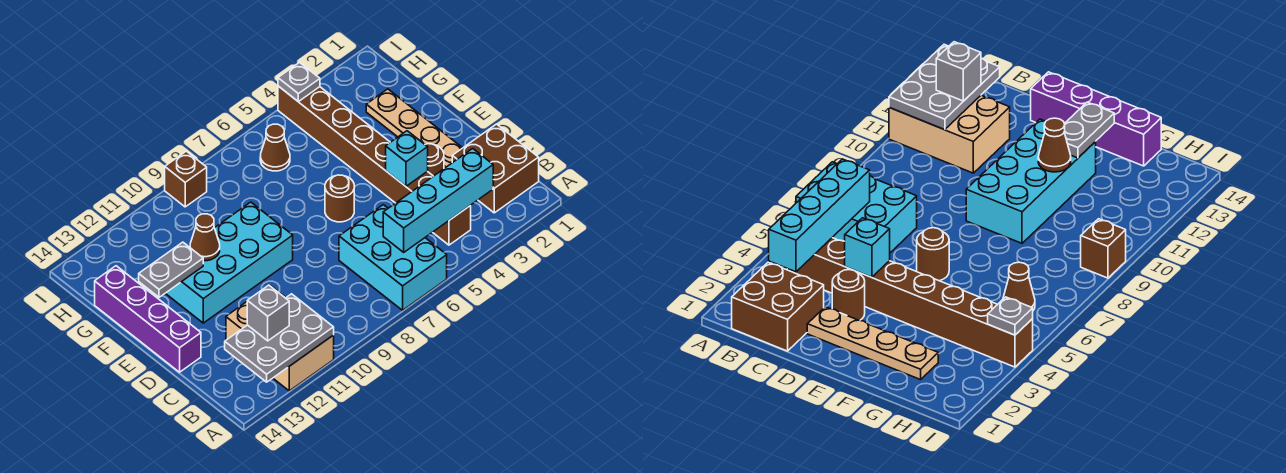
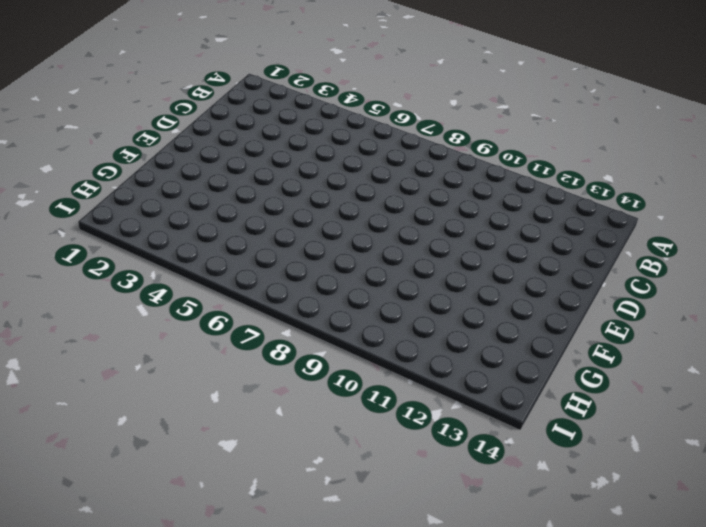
none -> cyan brick A6:C7 level 1
none -> tan brick A11:C12 level 1
none -> brown brick B1:C2 level 1

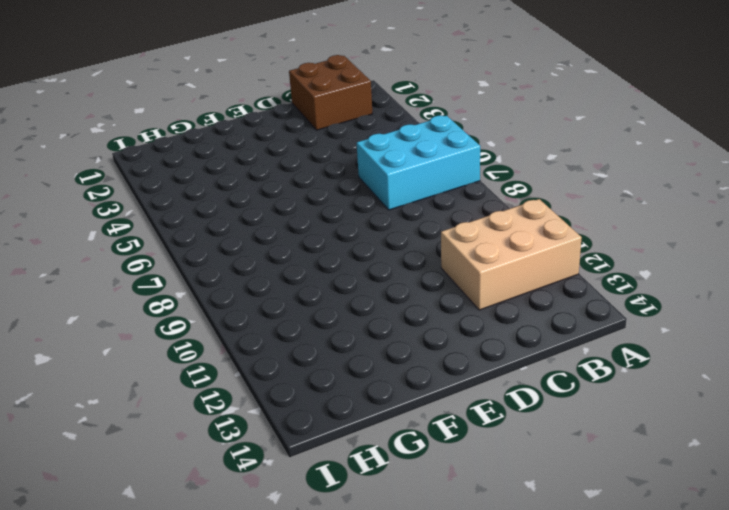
none -> brown brick B4:I4 level 1
none -> tan plate D2:G2 level 1
none -> brown round brick D3 level 1

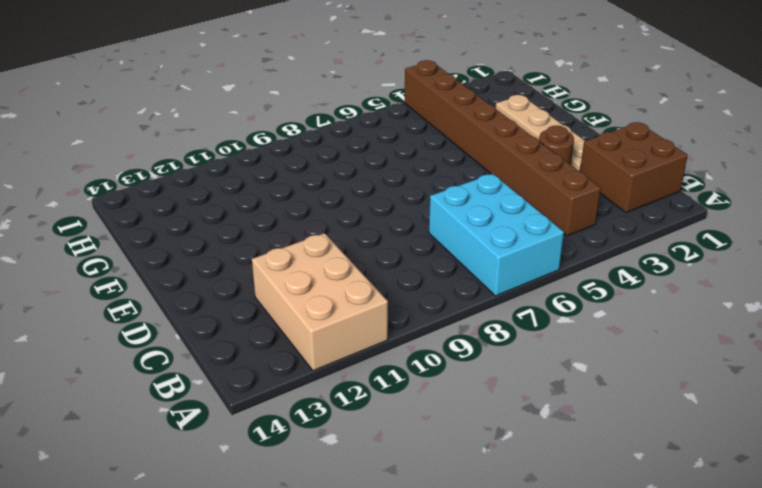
none -> purple brick D14:G14 level 1
none -> brown round brick E6 level 1
none -> cyan brick E9:F12 level 1

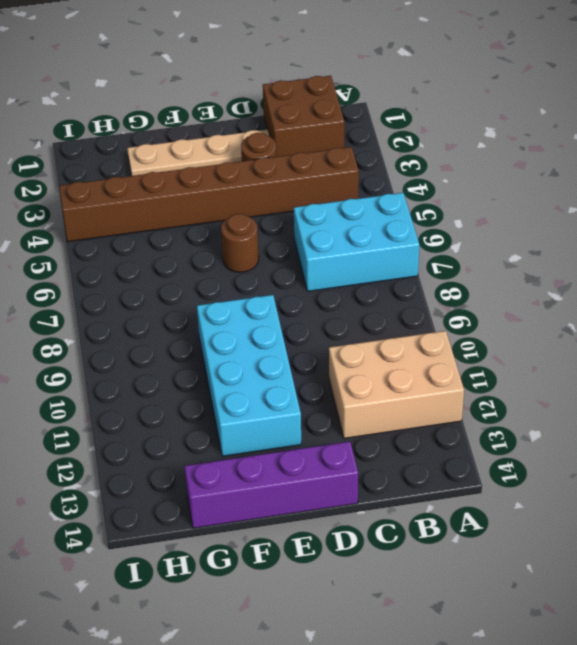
none -> brown cone H6 level 1
none -> brown brick I9 level 1
none -> grey plate A11:B13 level 2

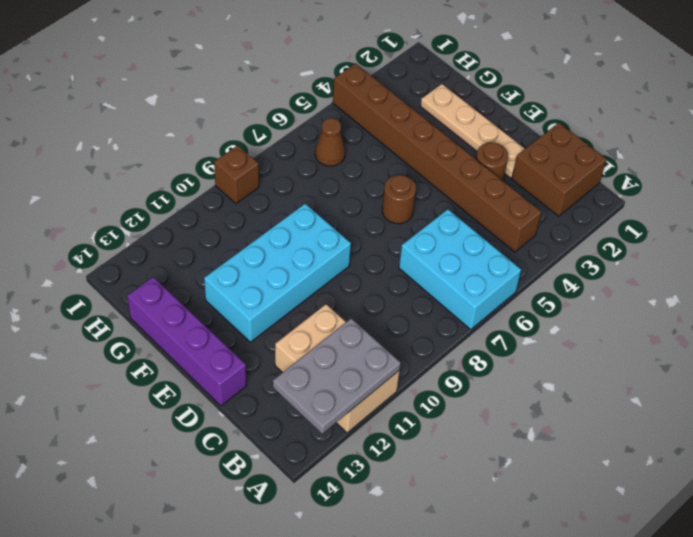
none -> cyan brick B3:B6 level 2
none -> cyan brick D4 level 2
none -> brown cone F11 level 2

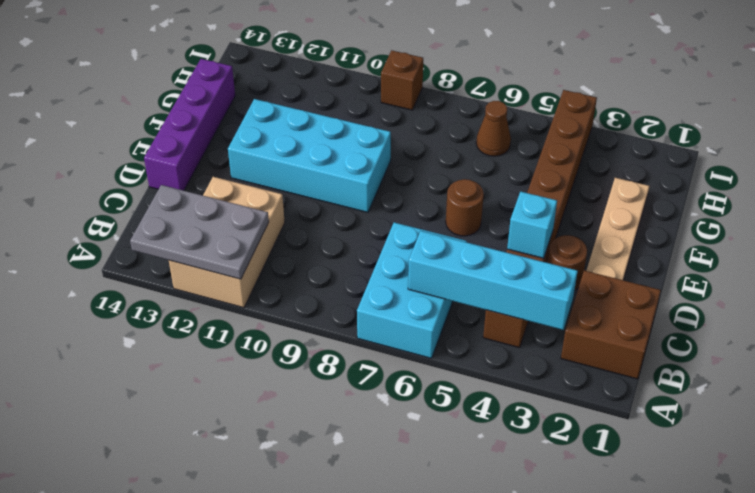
none -> brown cone F11 level 2
none -> grey plate F12:F13 level 2
none -> grey plate I4 level 2

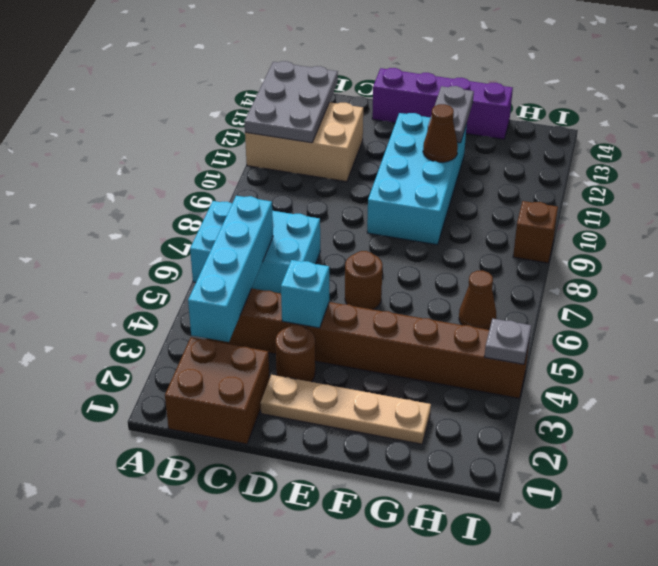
none -> grey brick B12 level 3

